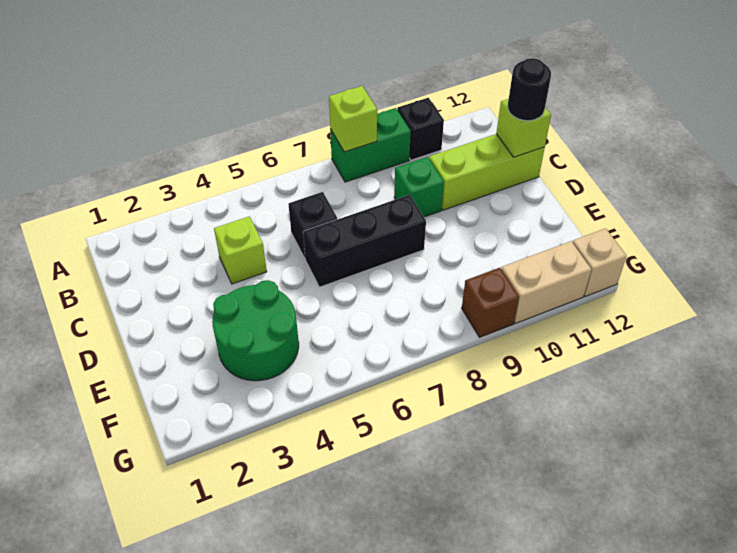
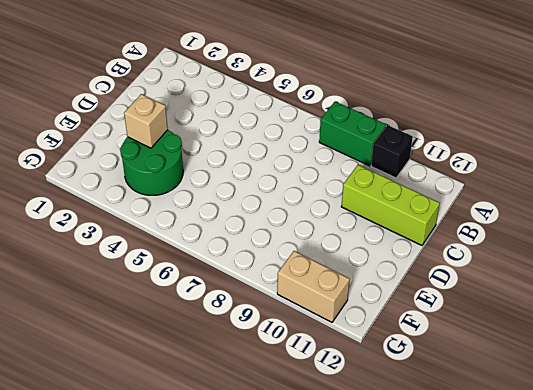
tan brick E3 level 2 -> tan brick G12 level 1
none -> lime brick C4 level 1
none -> black brick C6 level 1
none -> green brick C9 level 1

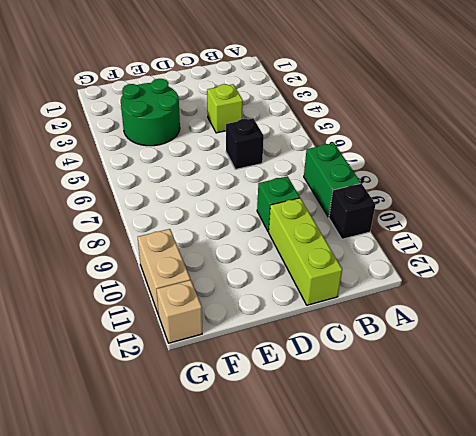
none -> black brick D6:D8 level 1
none -> brown brick G9 level 1
none -> lime brick A8 level 2

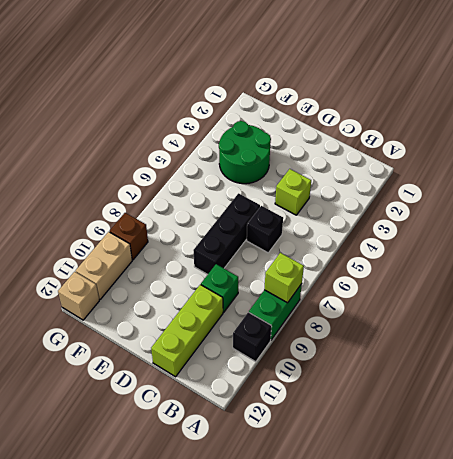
none -> lime brick C12 level 2
none -> black round brick C12 level 3

